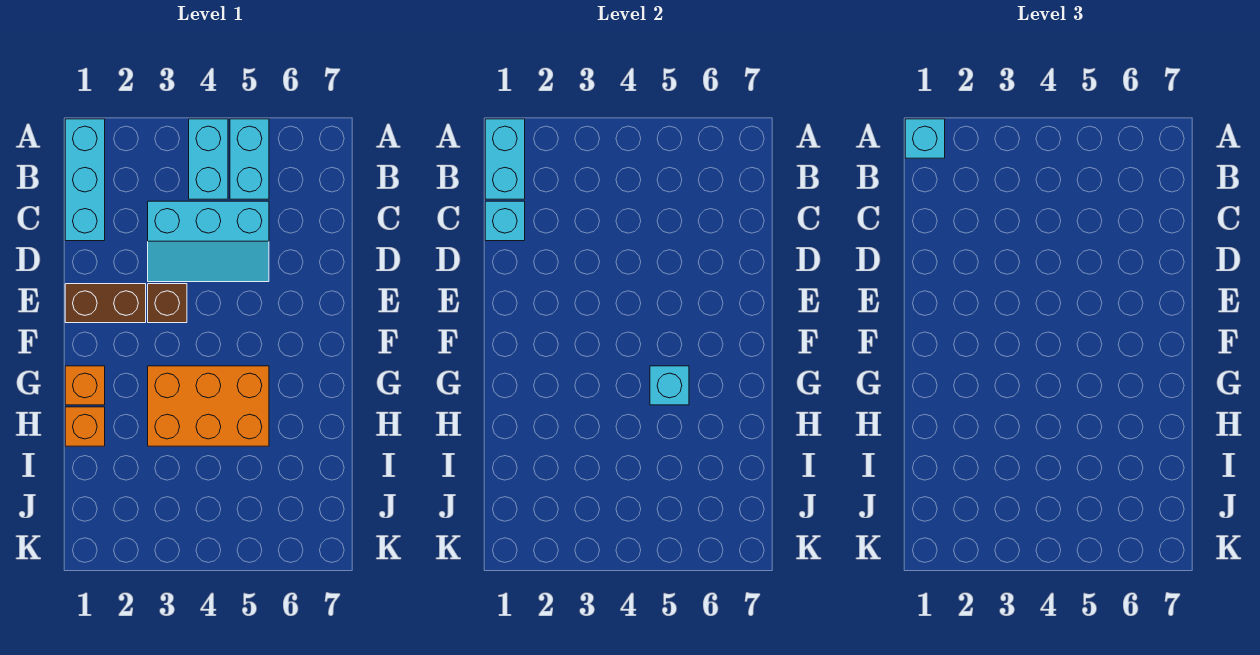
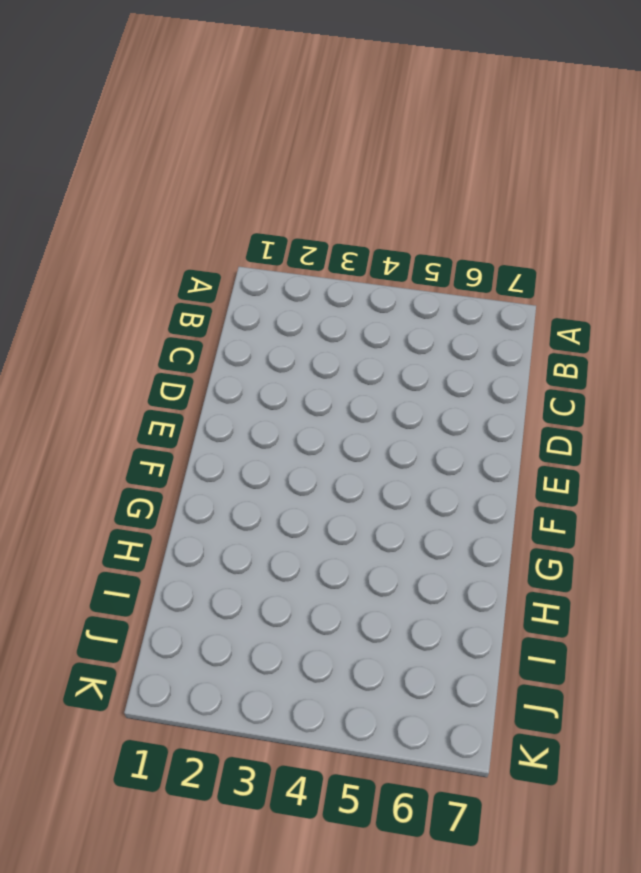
none -> cyan brick A1:C1 level 1
none -> cyan brick A4:B4 level 1
none -> cyan brick A5:B5 level 1

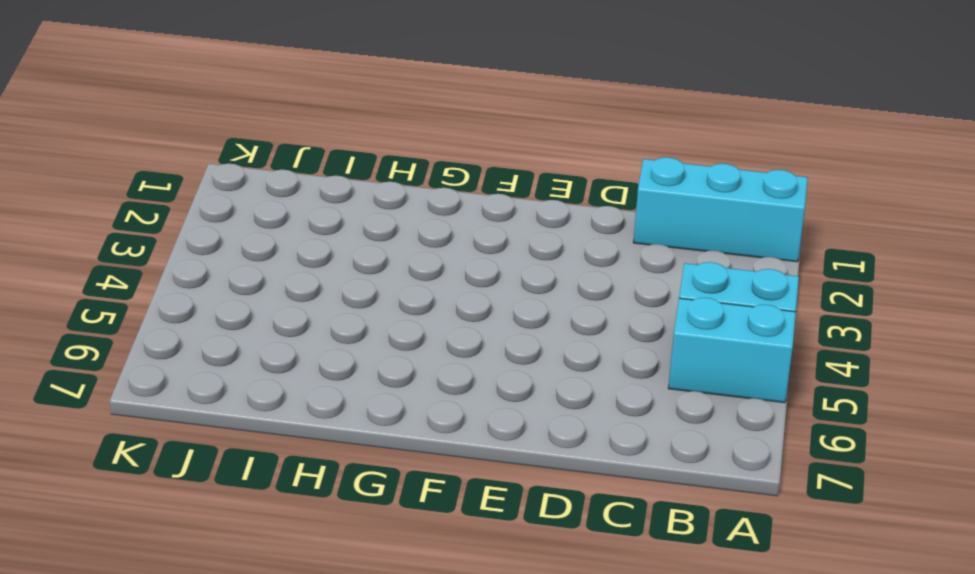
none -> cyan slope C3:D5 level 1 top C
none -> brown brick E1:E2 level 1
none -> brown brick E3 level 1

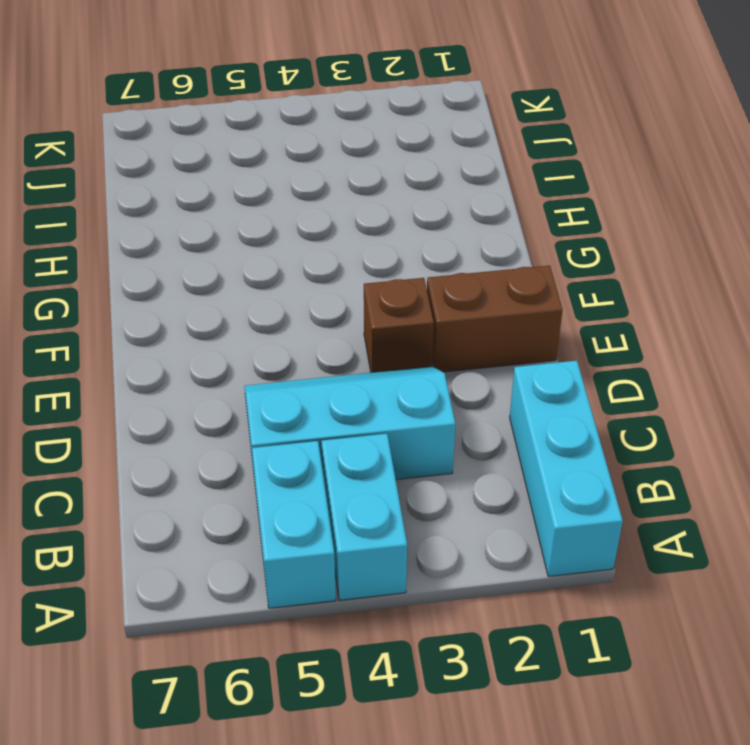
none -> orange brick G1 level 1
none -> orange brick G3:H5 level 1
none -> orange brick H1 level 1

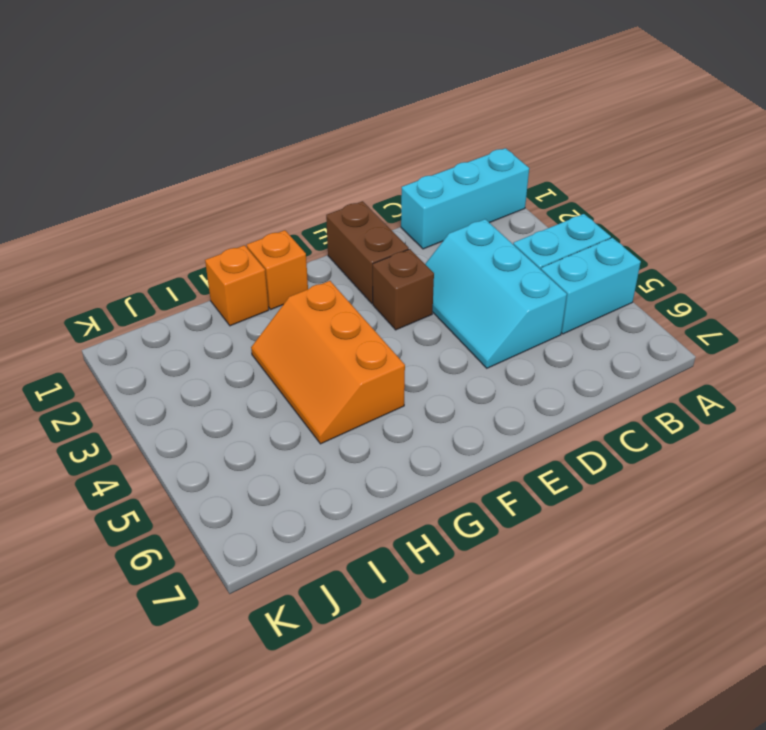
orange slope G3:H5 level 1 top G -> orange brick G3:H5 level 1
none -> cyan brick A1:B1 level 2
none -> cyan brick C1 level 2
none -> cyan brick G5 level 2

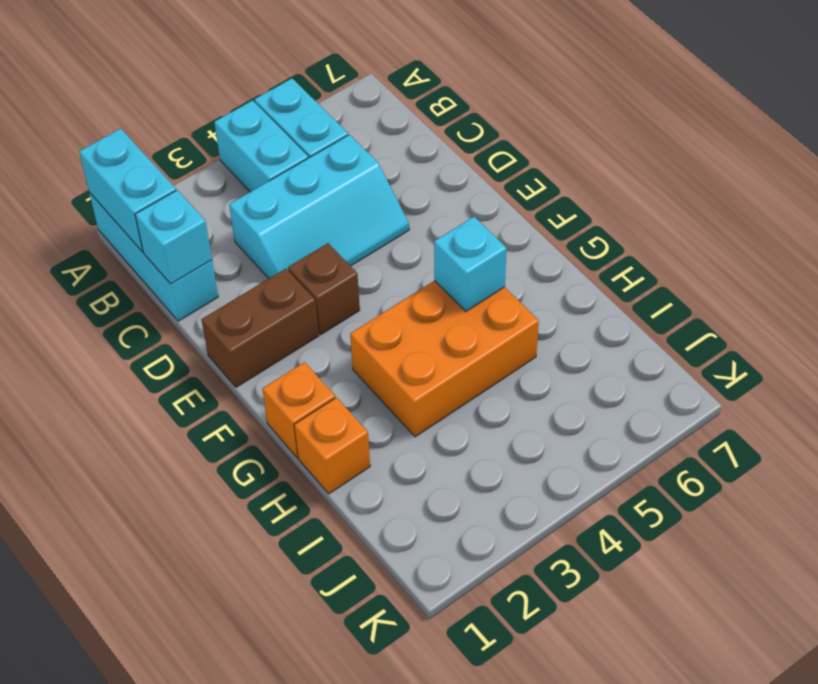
none -> cyan brick A1 level 3

